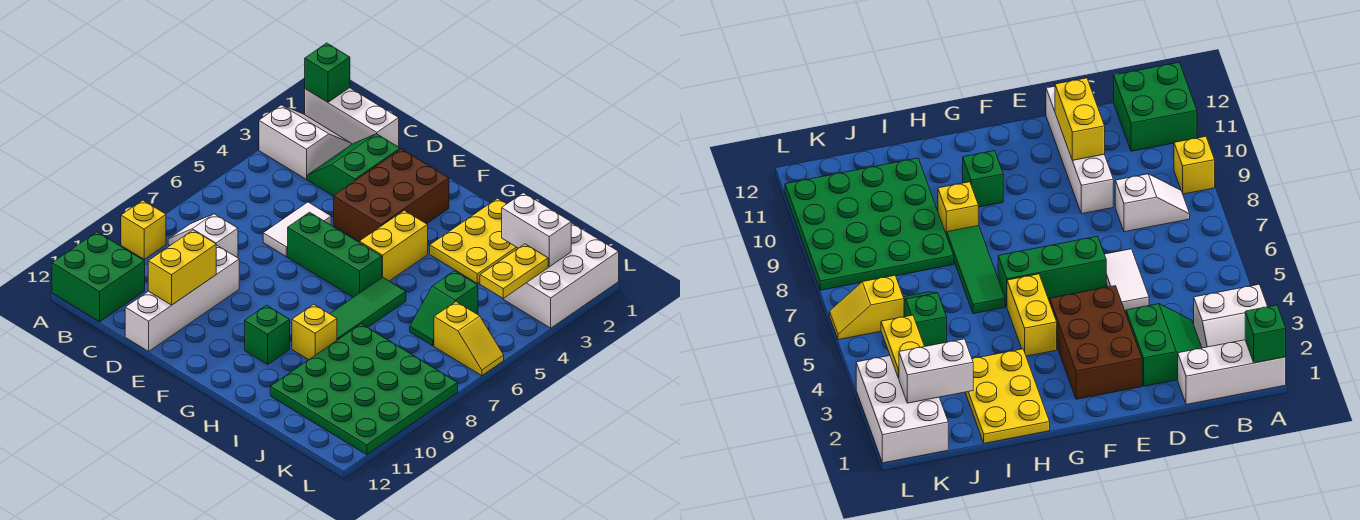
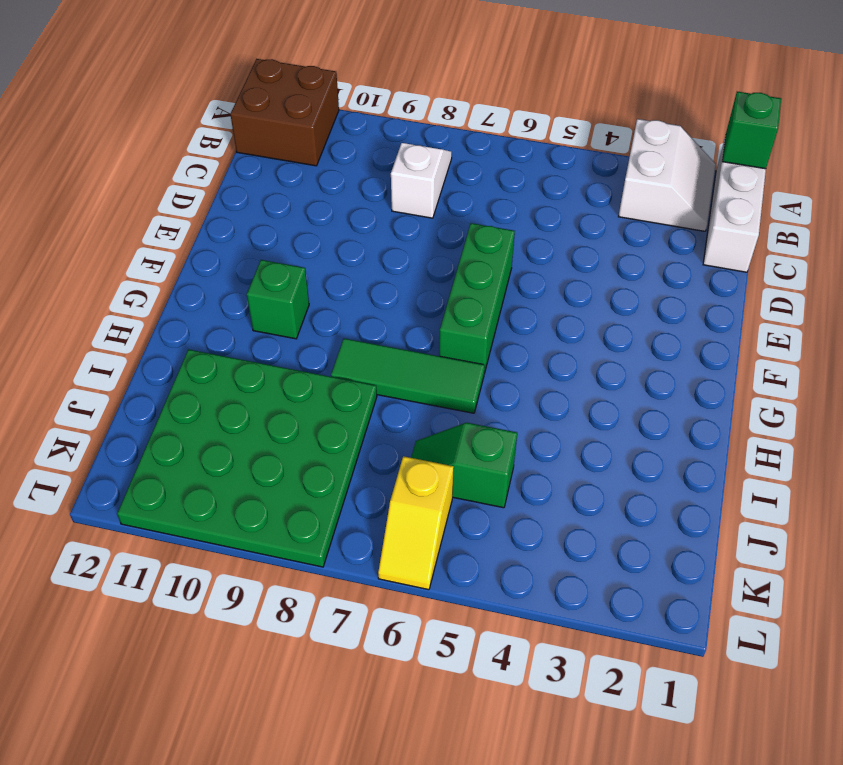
brown brick A11:B12 level 1 -> green brick A11:B12 level 1
none -> yellow brick A9 level 1
none -> green slope C2:D3 level 1 top D
none -> white tile D5:D6 level 1

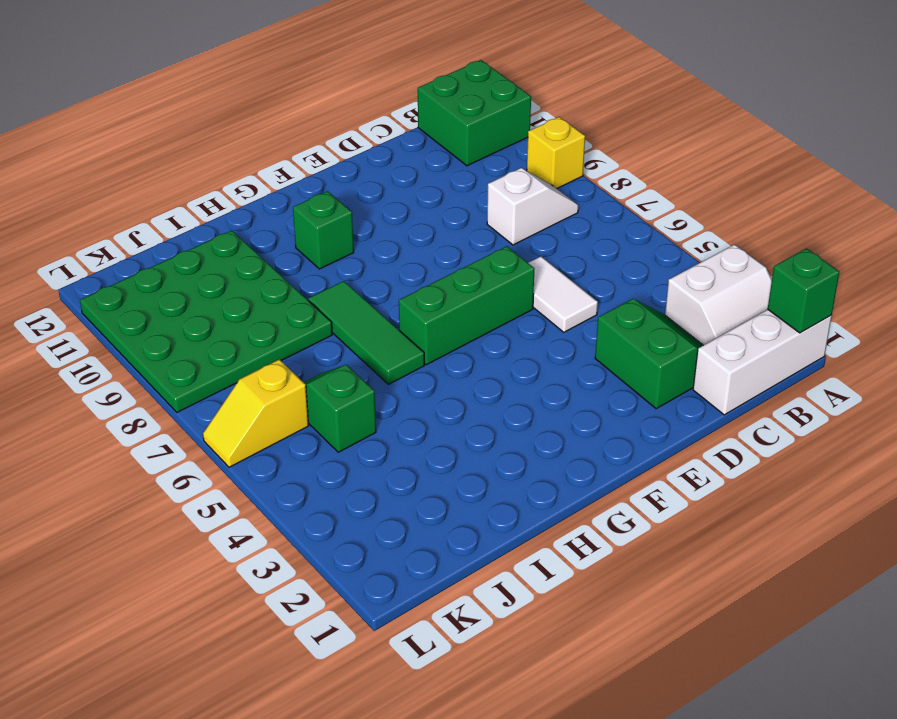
none -> white brick D9:D12 level 1
none -> brown brick E2:F4 level 1
none -> yellow brick G4:G5 level 1

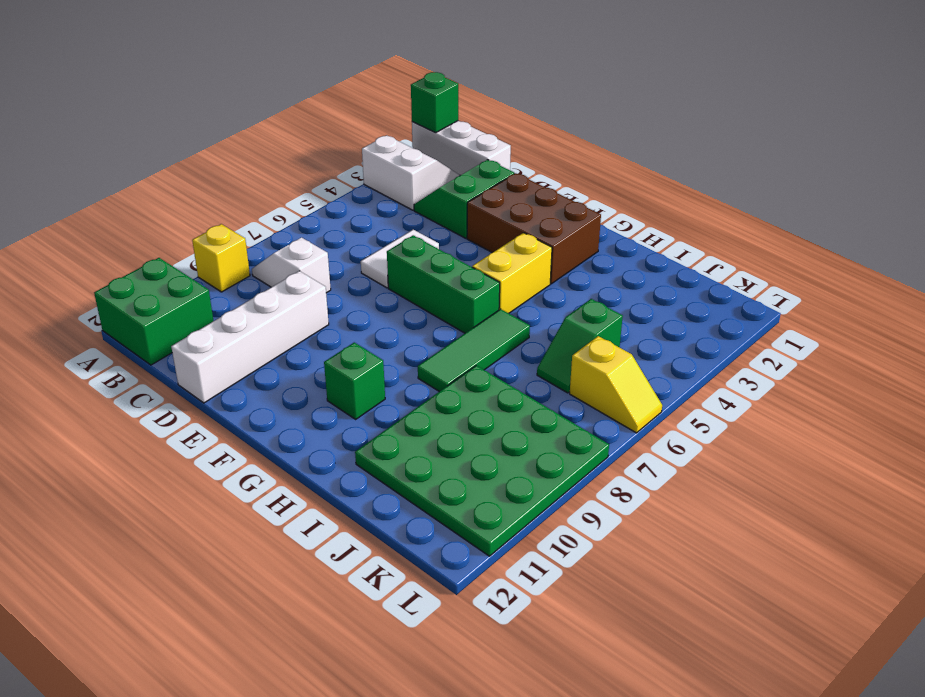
brown brick E2:G3 level 1 -> brown brick E2:F4 level 1
none -> yellow plate H1:I3 level 1
none -> yellow brick H9 level 1
none -> white brick K1:L3 level 1

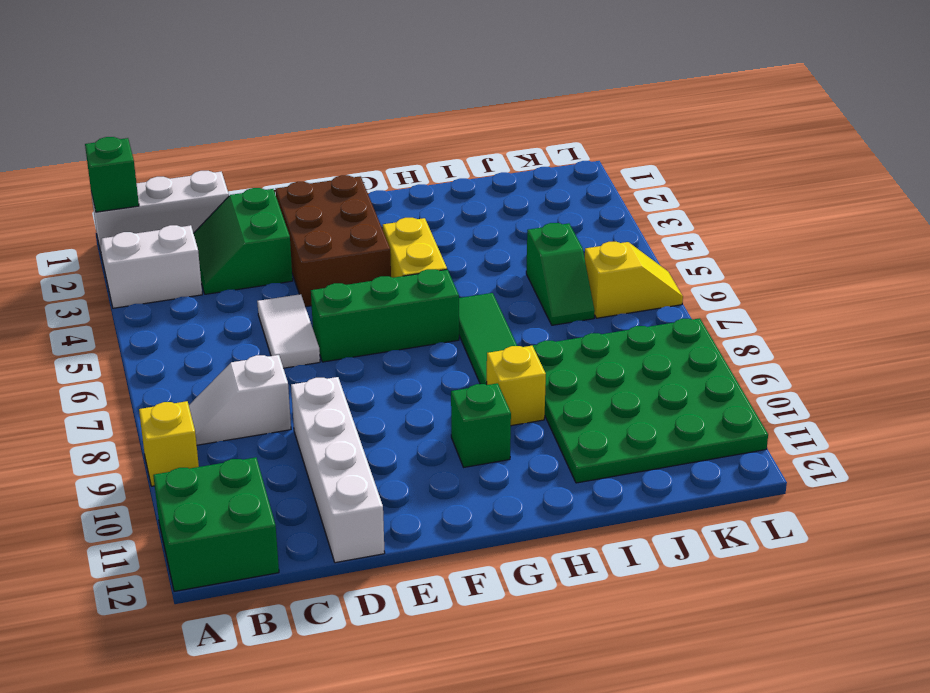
none -> yellow plate H1:I3 level 1
none -> white brick K1:L3 level 1
none -> yellow brick D10:D11 level 2

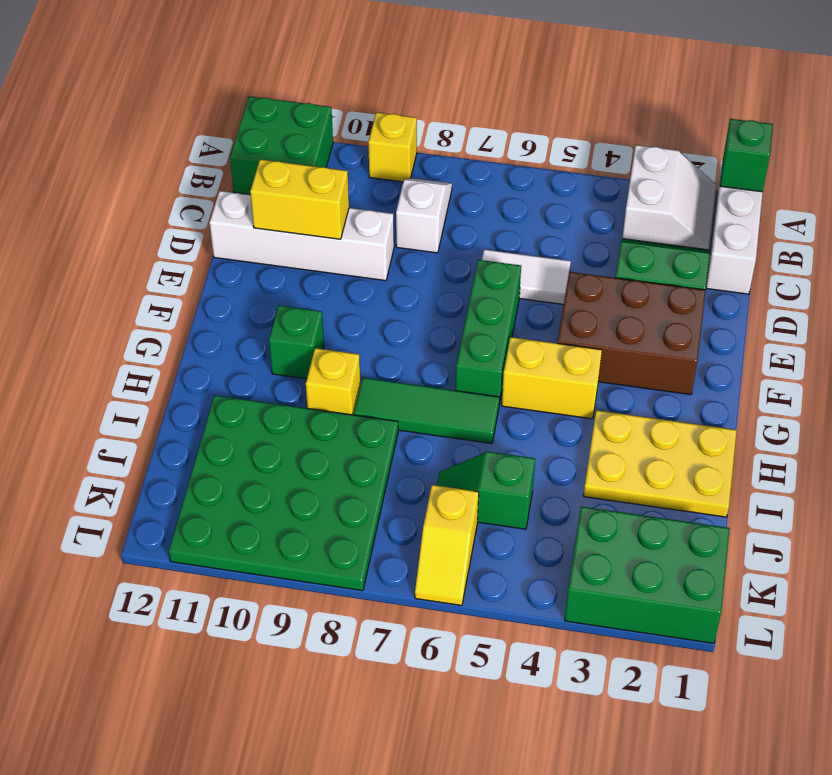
green brick K1:L3 level 1 -> white brick K1:L3 level 1
none -> white brick J2:K2 level 2
none -> yellow plate K3:K4 level 2

